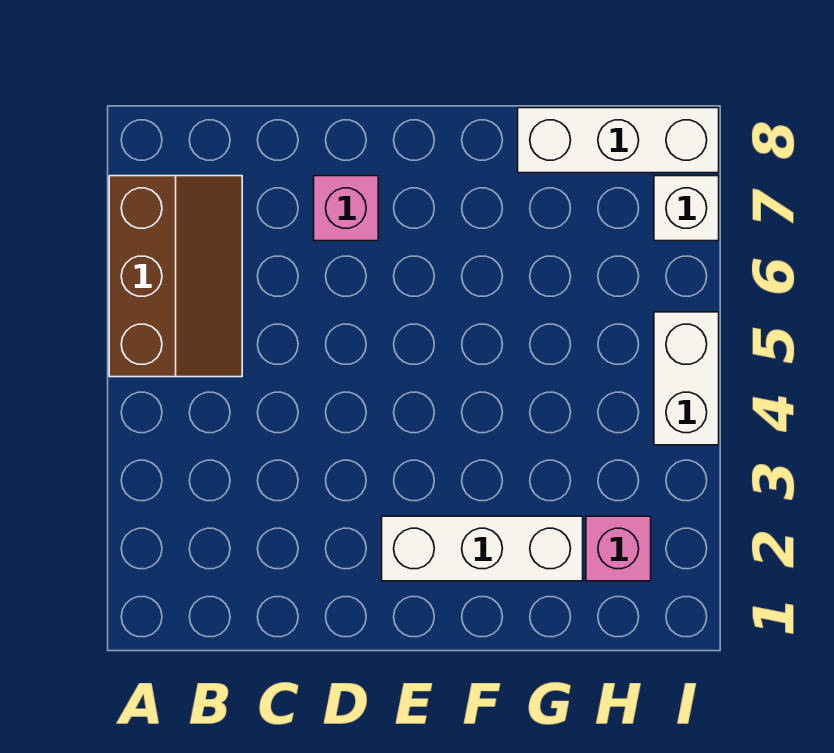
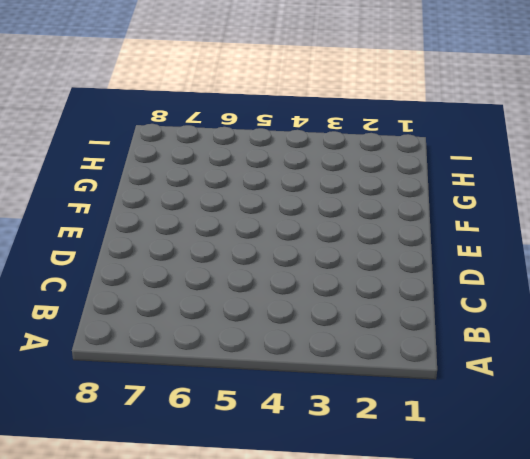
none -> brown slope A5:B7 level 1 top A
none -> pink brick D7 level 1

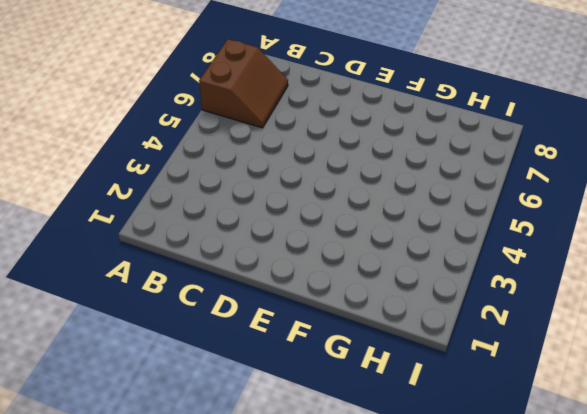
brown slope A6:B7 level 1 top A -> brown slope A5:B7 level 1 top A
none -> pink brick D7 level 1
none -> white brick E2:G2 level 1

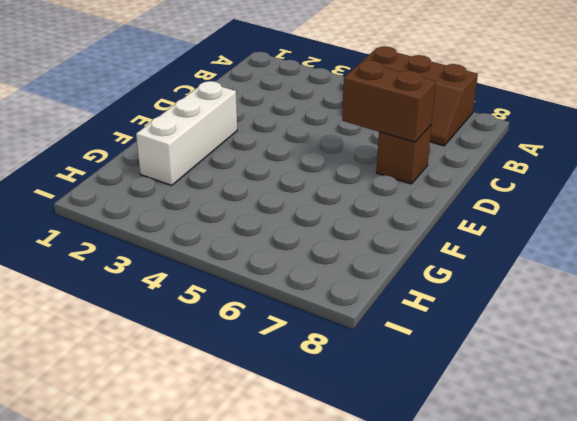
brown brick D6:D7 level 2 -> none
brown brick D7 level 1 -> pink brick D7 level 1
none -> white brick G8:I8 level 1
none -> pink brick H2 level 1

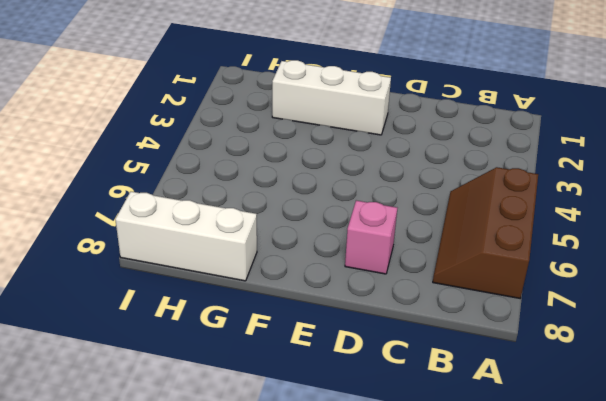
none -> pink brick H2 level 1
none -> white brick I4:I5 level 1

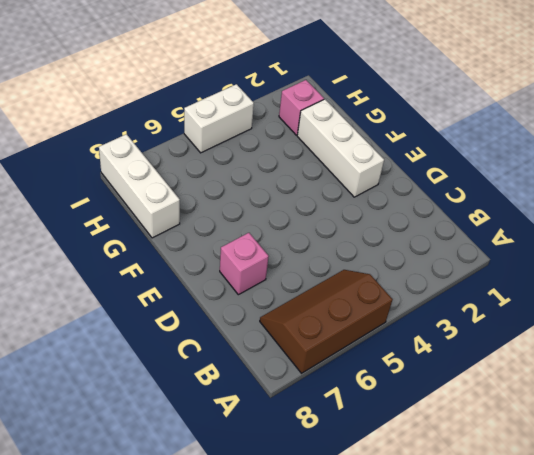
none -> white brick I7 level 1

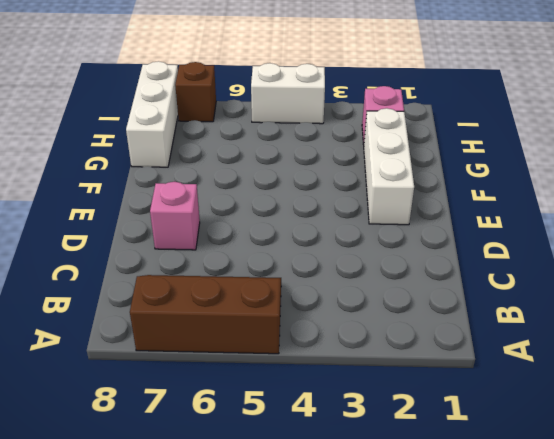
brown brick I7 level 1 -> white brick I7 level 1

